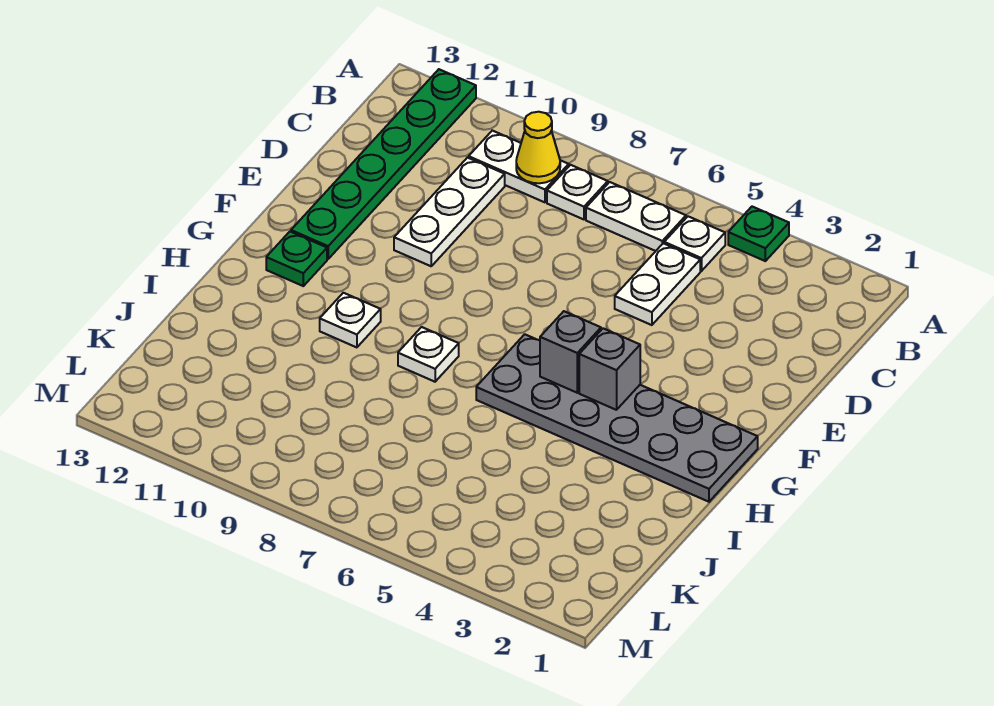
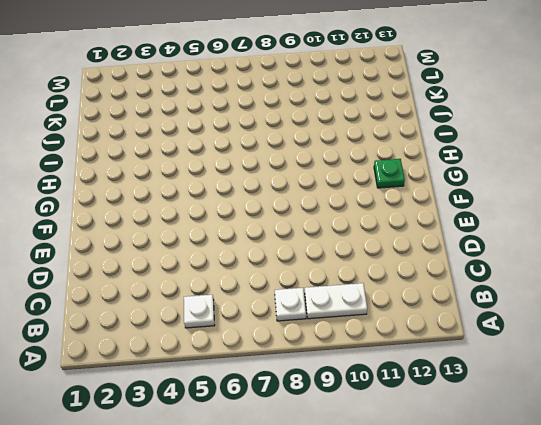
none -> green plate A4 level 1
none -> green plate A12:F12 level 1
none -> white plate B6:B7 level 1

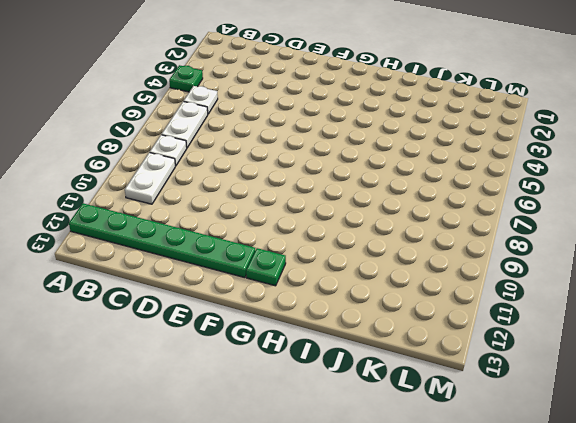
none -> white plate C5:D5 level 1
none -> white plate C10:E10 level 1
none -> grey plate G1:H6 level 1

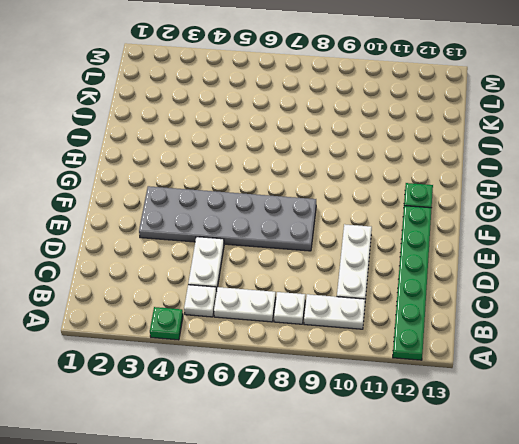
grey plate E3:F8 level 1 -> grey plate G1:H6 level 1
none -> white plate H8 level 1
none -> white plate H10 level 1
none -> yellow cone B9 level 2

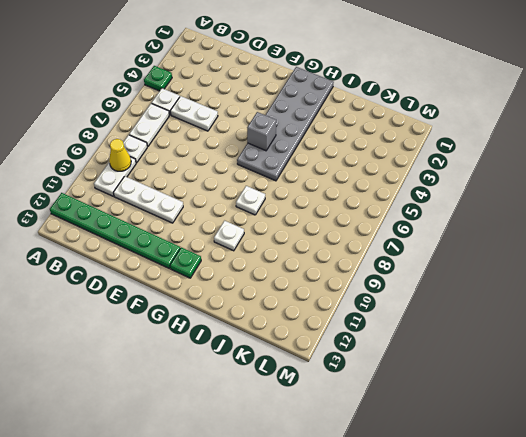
none -> grey brick G4 level 2

